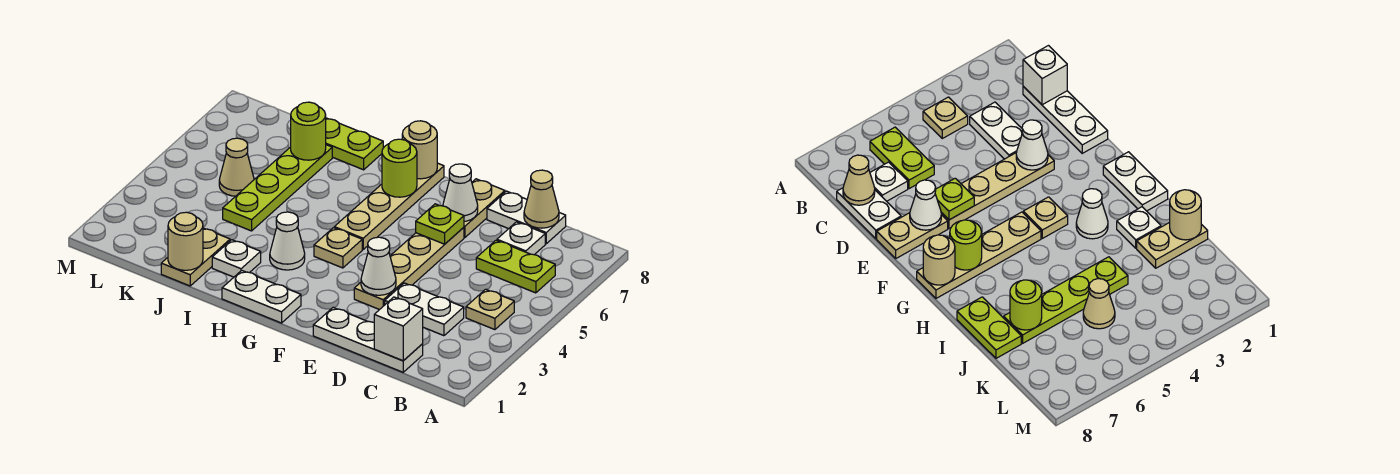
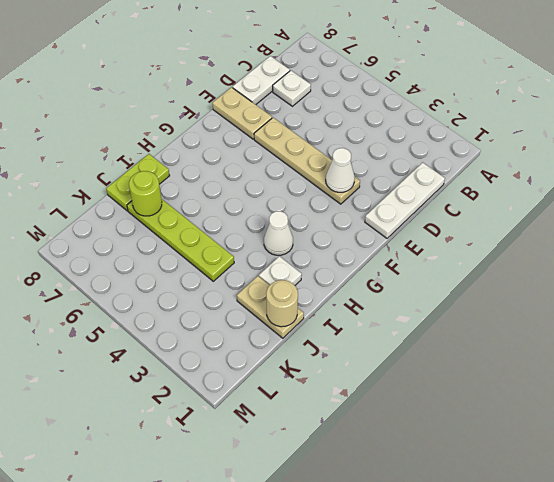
none -> tan plate B4 level 1
none -> lime plate B6:C6 level 1
none -> white plate C3:D3 level 1

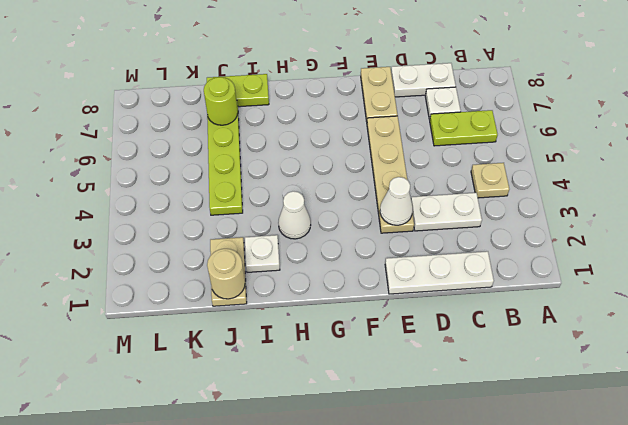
none -> white plate G1:H1 level 1
none -> tan plate G4 level 1
none -> tan plate G5:G8 level 1

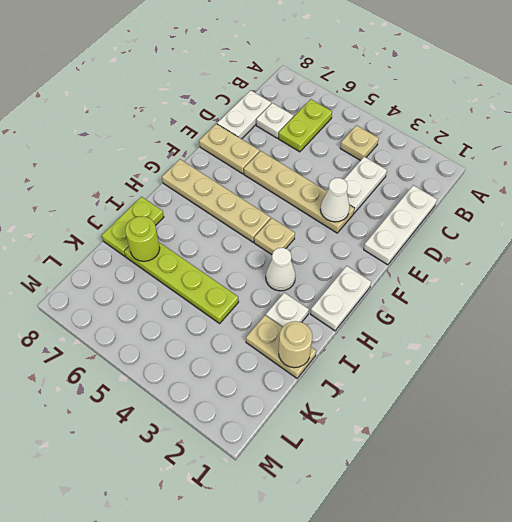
none -> tan cone K5 level 1
none -> white brick C1 level 2
none -> tan cone C8 level 2

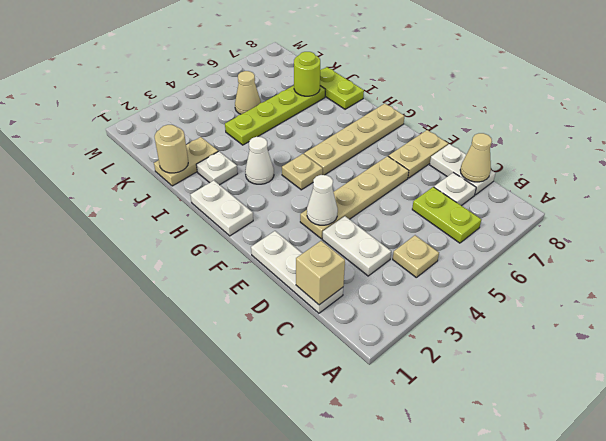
tan brick C1 level 2 -> white brick C1 level 2
none -> lime plate E6 level 2
none -> white cone E7 level 2
none -> lime round brick G7 level 2

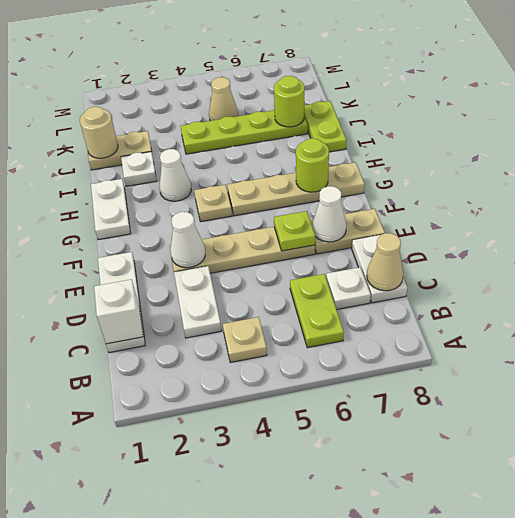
none -> tan round brick G8 level 2

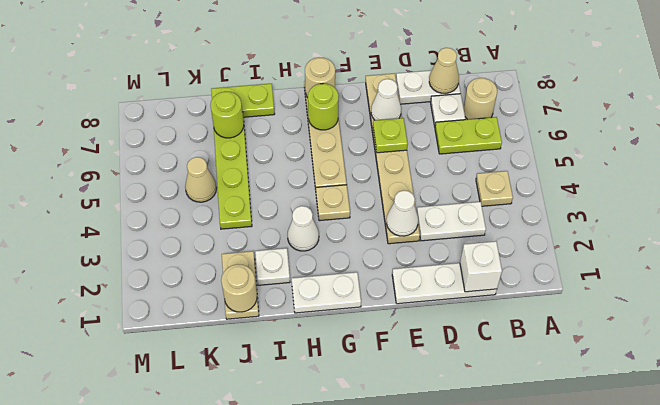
tan round brick B7 level 1 -> none

